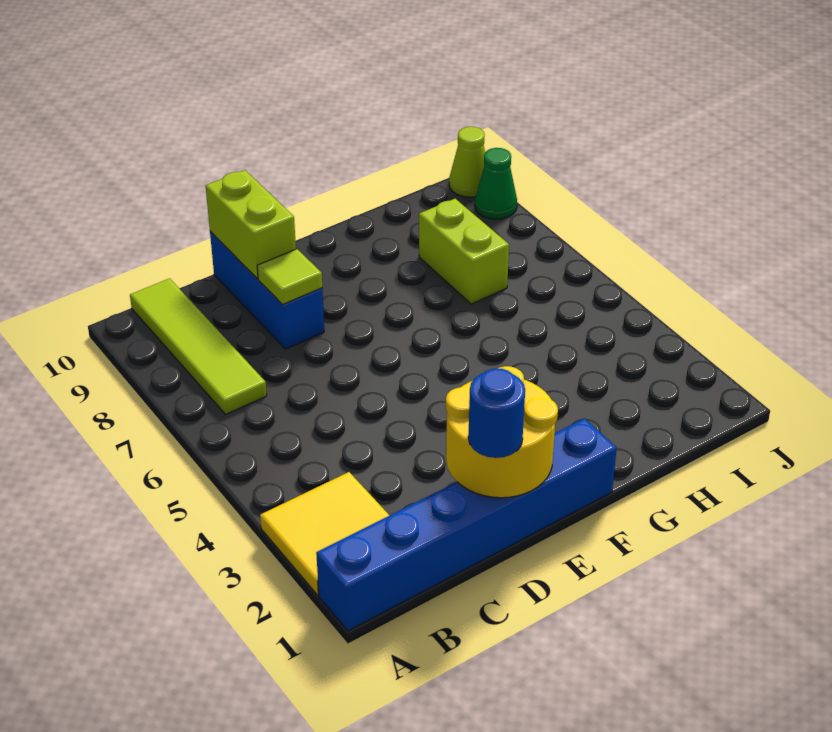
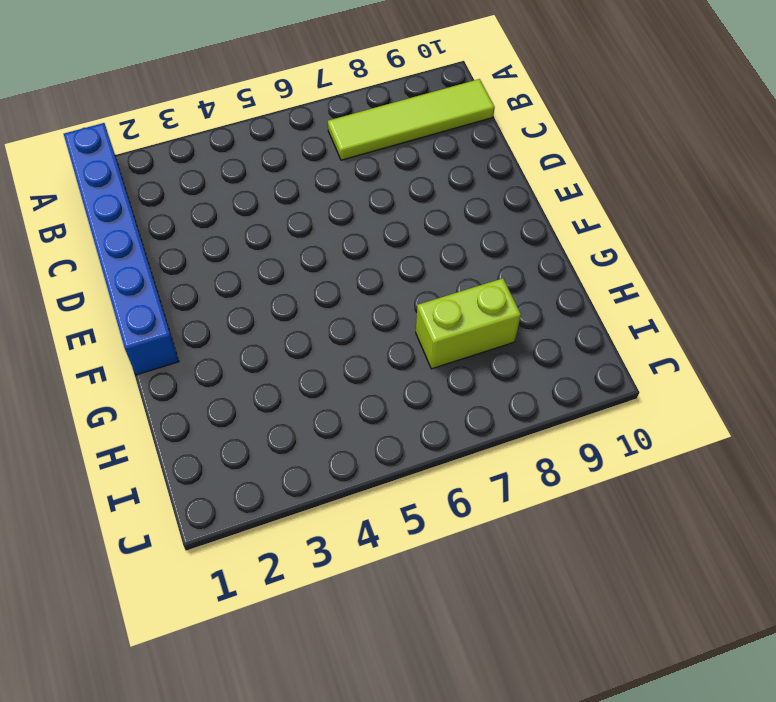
none -> yellow tile A2:B3 level 1
none -> blue brick D8:D10 level 1

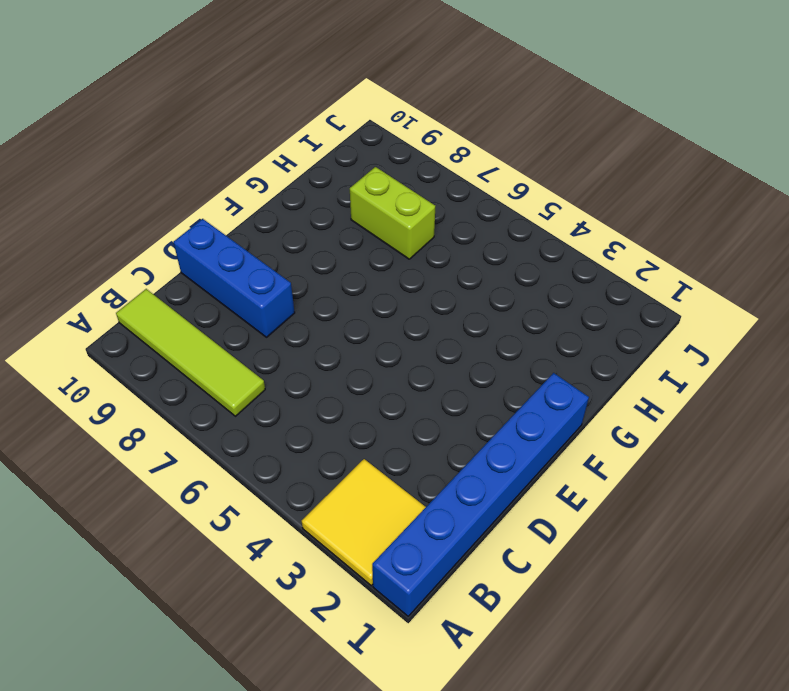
none -> green cone J9 level 1
none -> lime cone J10 level 1

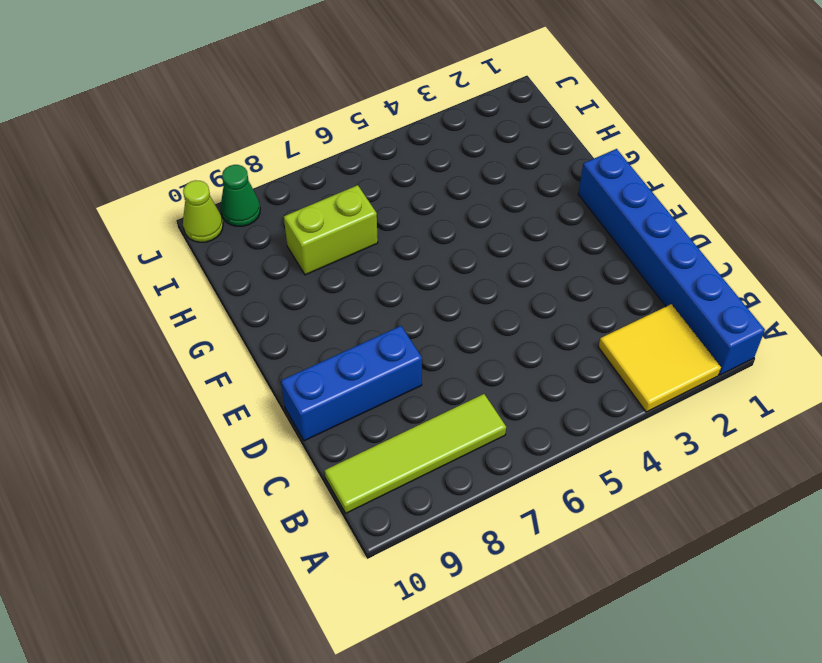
none -> yellow round brick D1:E2 level 2
none -> lime tile D8 level 2

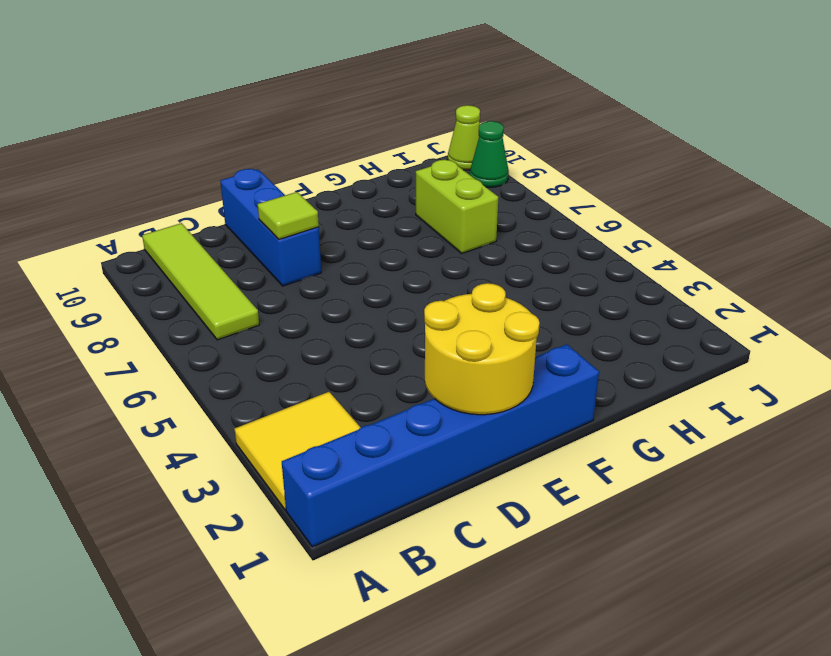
none -> lime brick D9:D10 level 2
none -> blue round brick D1 level 3

